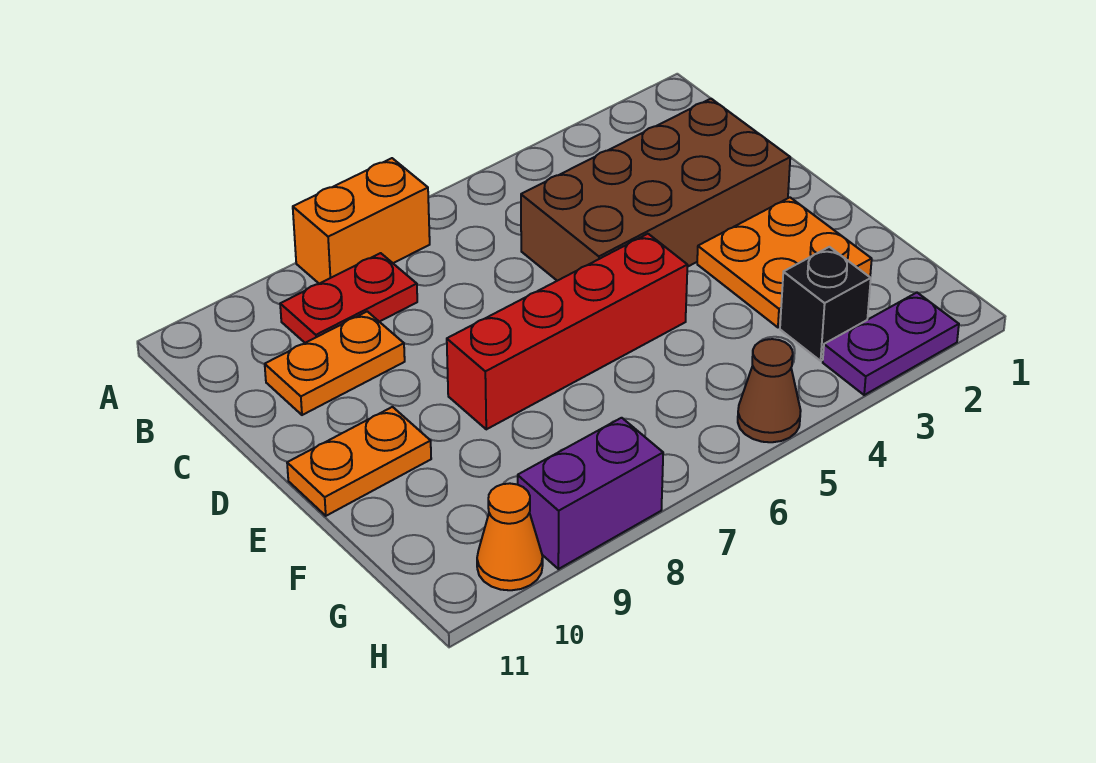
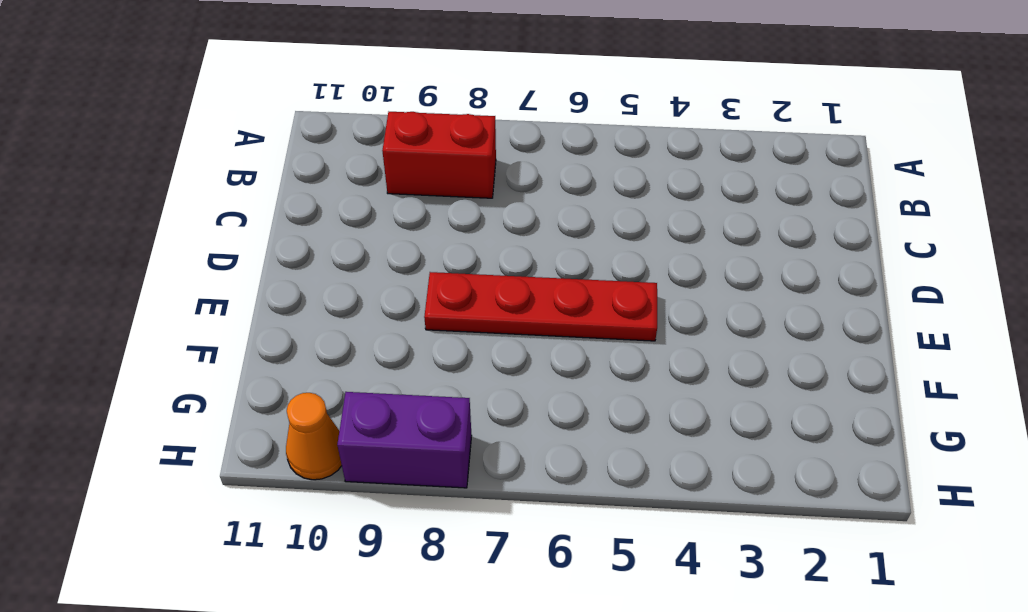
red brick B8:B9 level 1 -> red plate B8:B9 level 1
red plate E5:E8 level 1 -> red brick E5:E8 level 1
none -> orange brick A7:A8 level 1
none -> brown brick C2:D5 level 1
none -> orange plate C9:C10 level 1

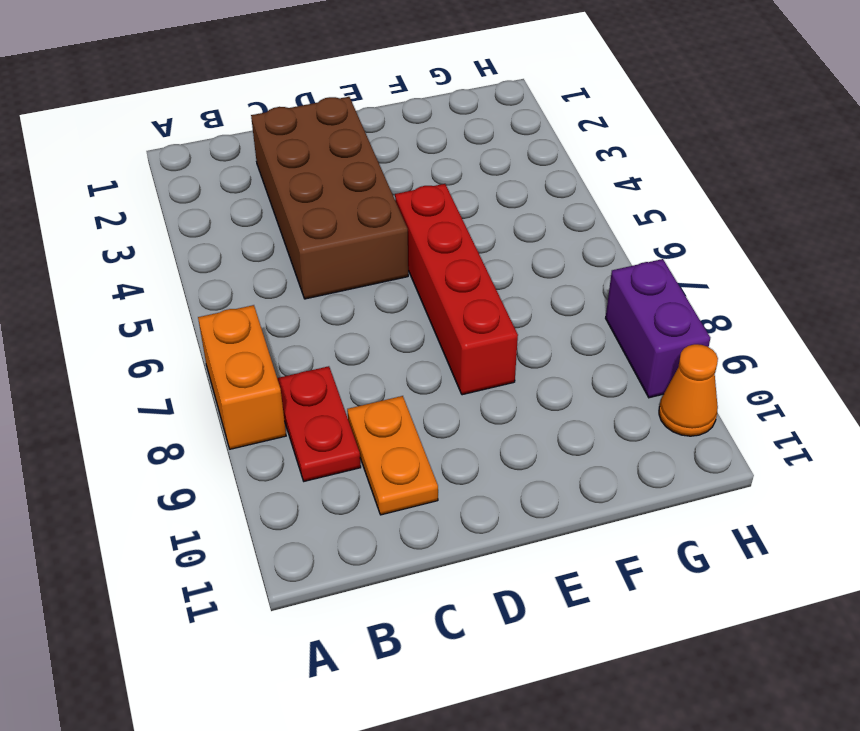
none -> orange plate E2:F3 level 1
none -> orange plate E10:E11 level 1
none -> black brick G3 level 1

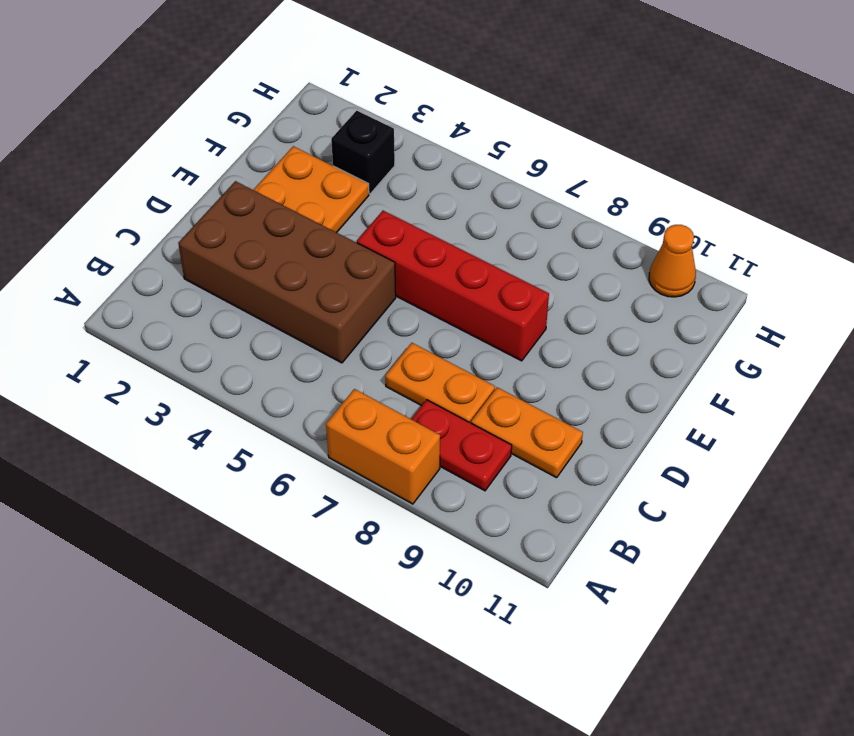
orange plate C7:C8 level 1 -> orange plate E10:E11 level 1
none -> purple plate H2:H3 level 1
none -> brown cone H5 level 1
none -> purple brick H8:H9 level 1

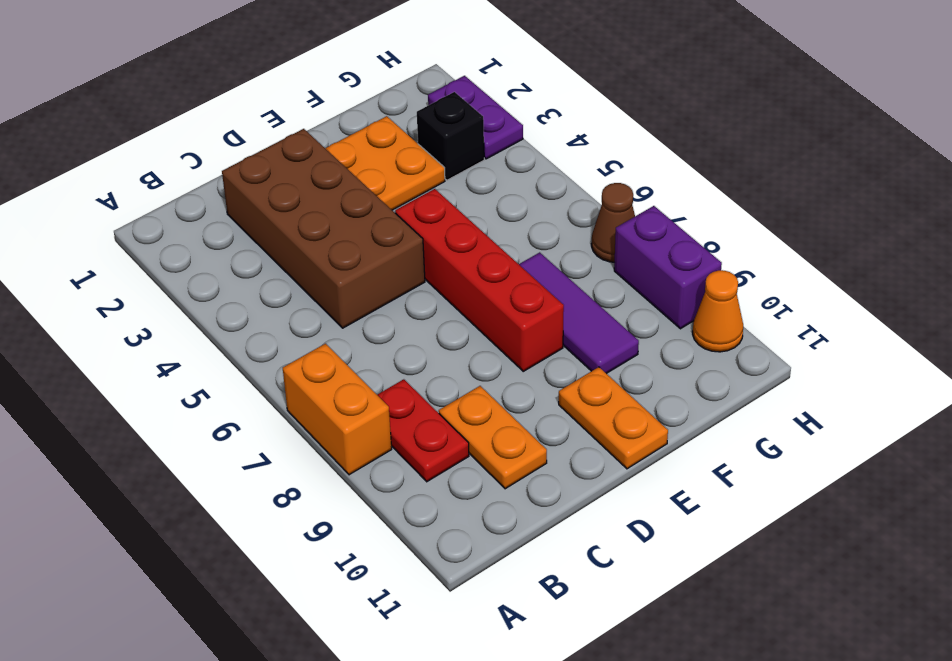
purple tile F7:F9 level 1 -> none
brown cone H7 level 1 -> brown cone H5 level 1

